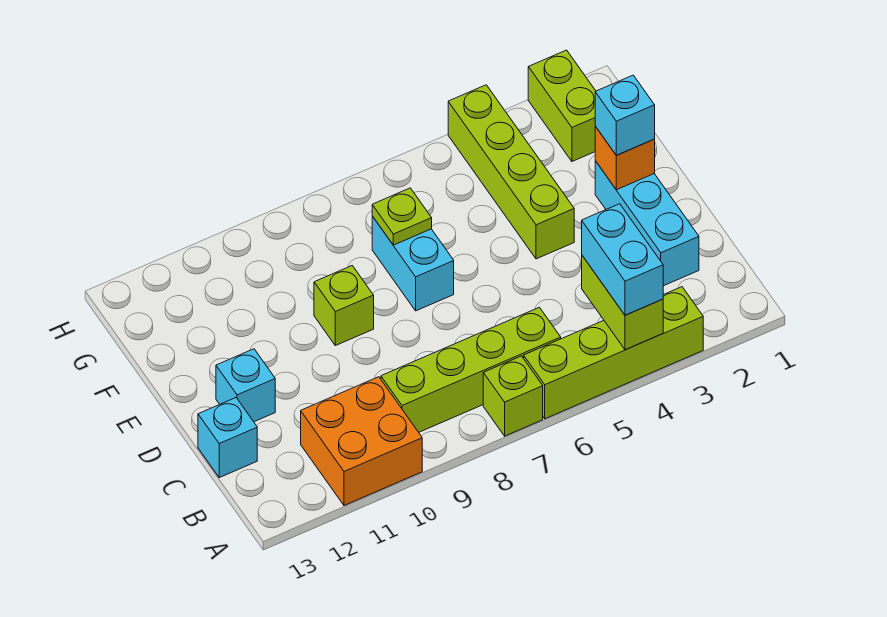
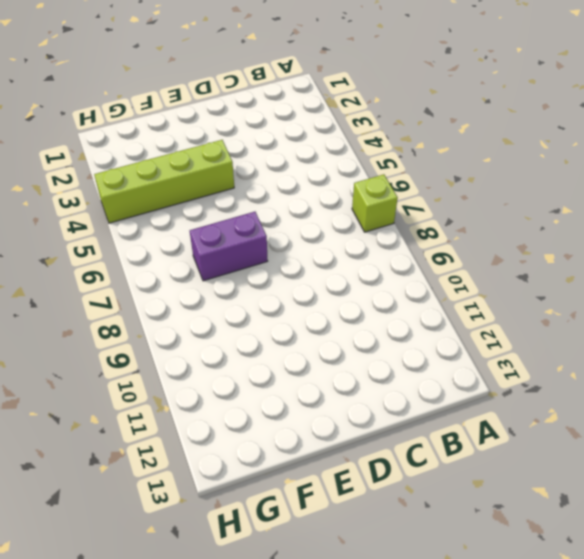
purple brick E7:F7 level 1 -> cyan brick E7:F7 level 1
none -> lime brick A3:A6 level 1
none -> orange brick A10:B11 level 1
none -> lime brick B6:B9 level 1

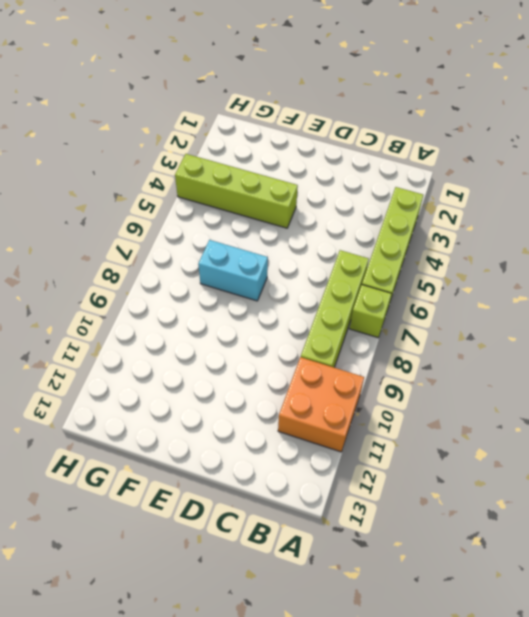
none -> cyan brick C2:E2 level 1
none -> cyan brick C13 level 1
none -> cyan brick D12 level 1

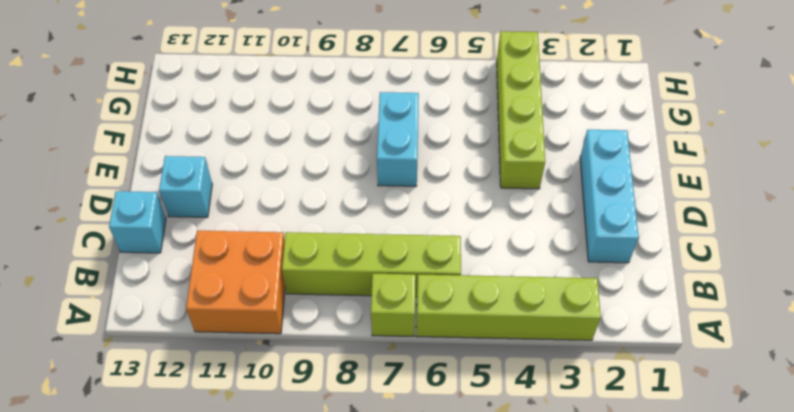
none -> lime brick E9 level 1
none -> lime brick G2:H2 level 1
none -> lime brick A4:B4 level 2

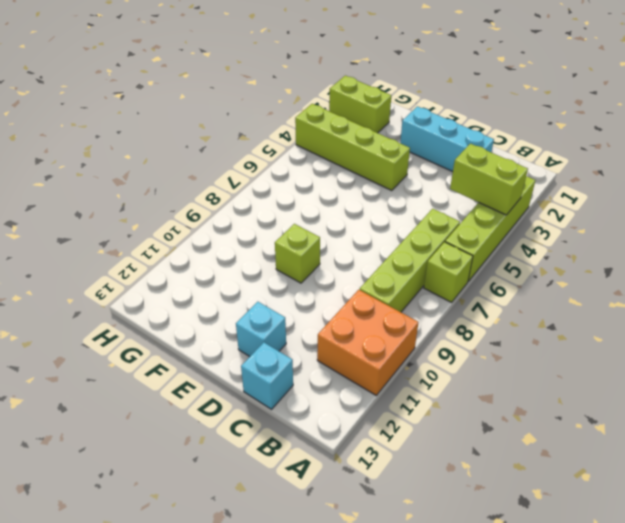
none -> cyan brick E7:F7 level 1
none -> orange brick E2 level 2
none -> lime plate F7 level 2

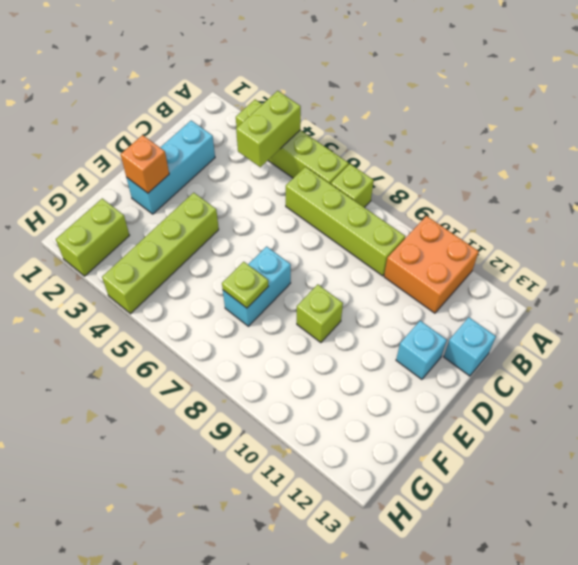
none -> cyan brick A4:B4 level 3
none -> cyan brick E2 level 3

